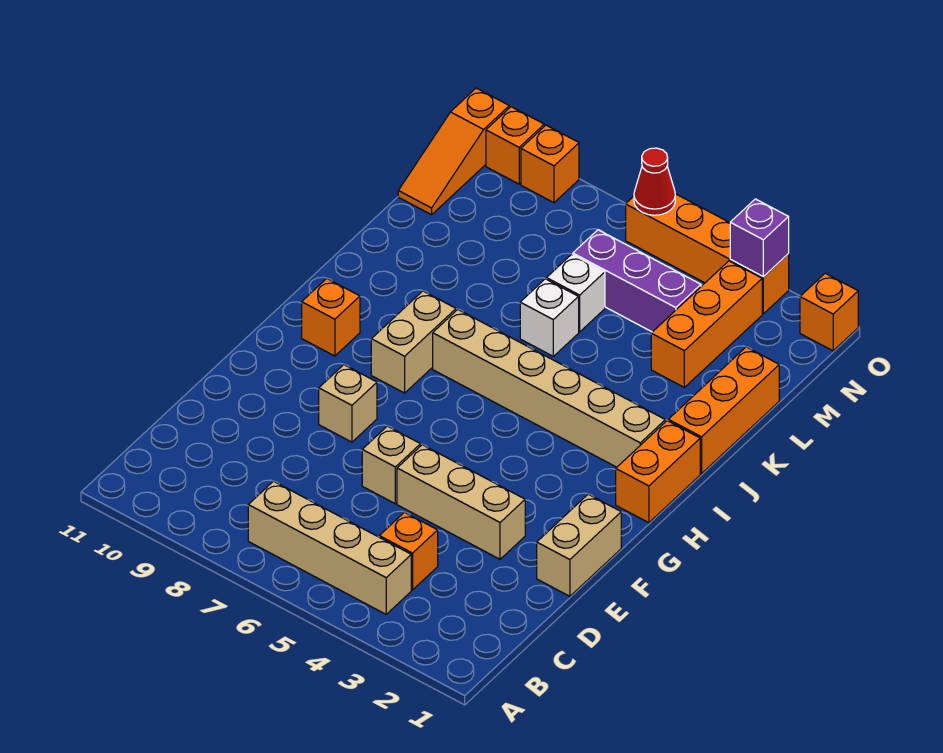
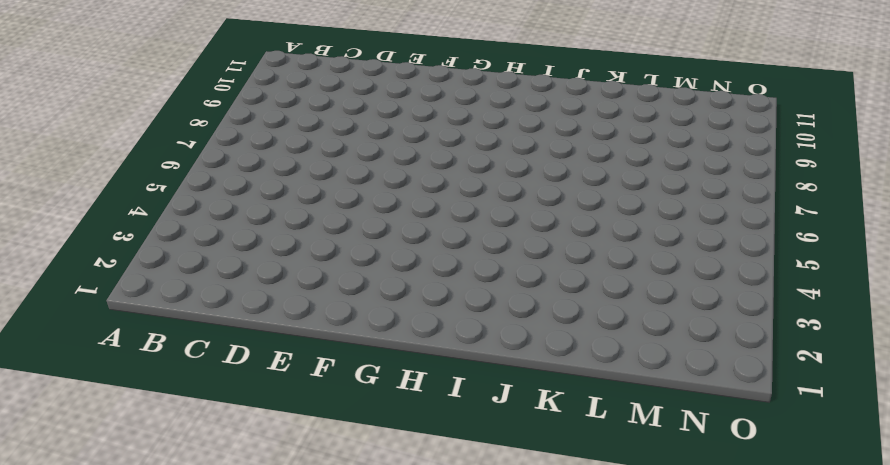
none -> tan brick B4:B7 level 1
none -> orange brick C4 level 1
none -> tan brick E1:F1 level 1

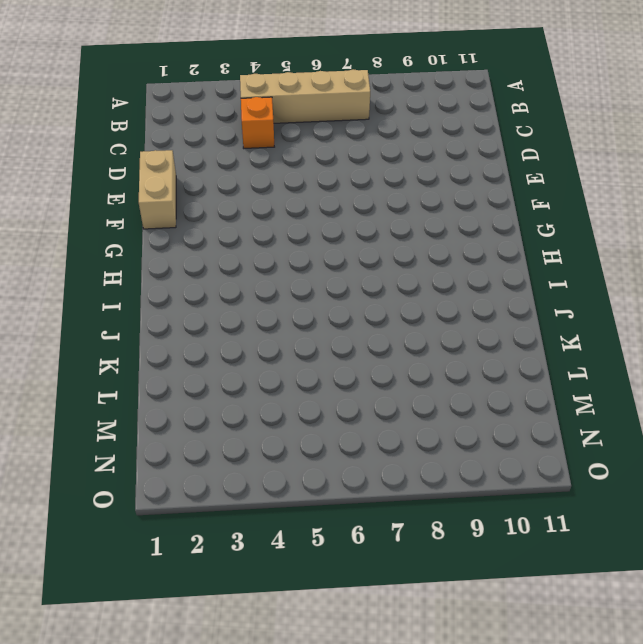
none -> tan brick E3:E5 level 1
none -> tan brick E6 level 1
none -> tan brick F8 level 1

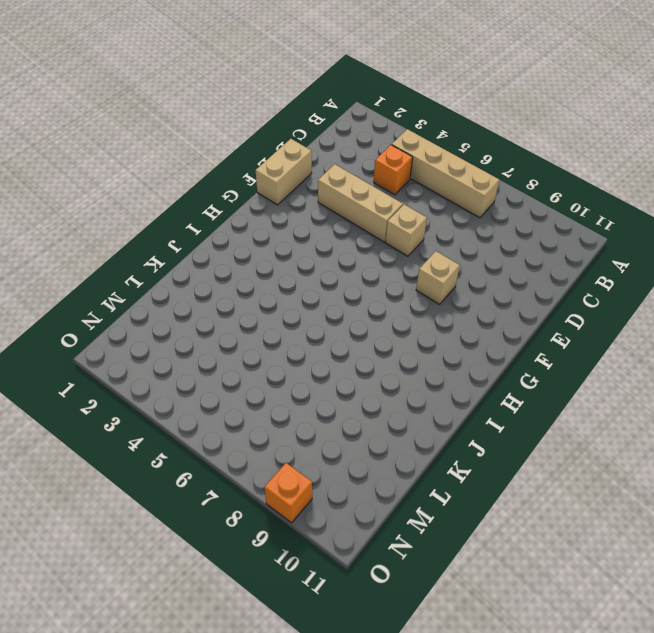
none -> orange brick H1:I1 level 1
none -> tan brick H8:I8 level 1
none -> orange brick H10 level 1

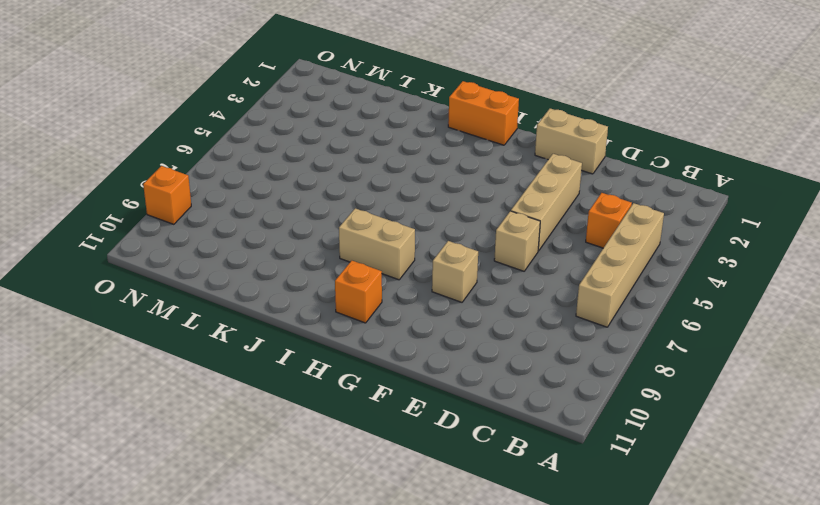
none -> tan brick I2:I7 level 1
none -> orange brick J1:L1 level 1
none -> white brick K6 level 1

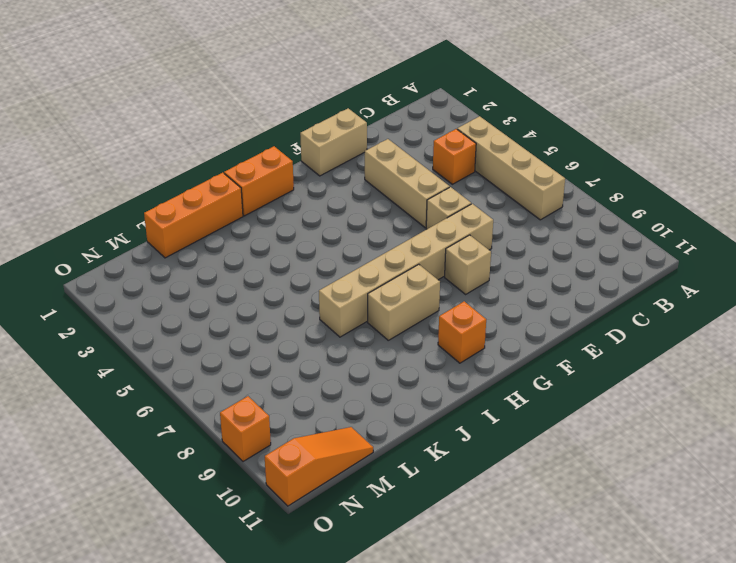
tan brick E7:J7 level 1 -> tan brick I2:I7 level 1
none -> white brick K6 level 1
none -> orange brick L3:N3 level 1
none -> white brick L6 level 1

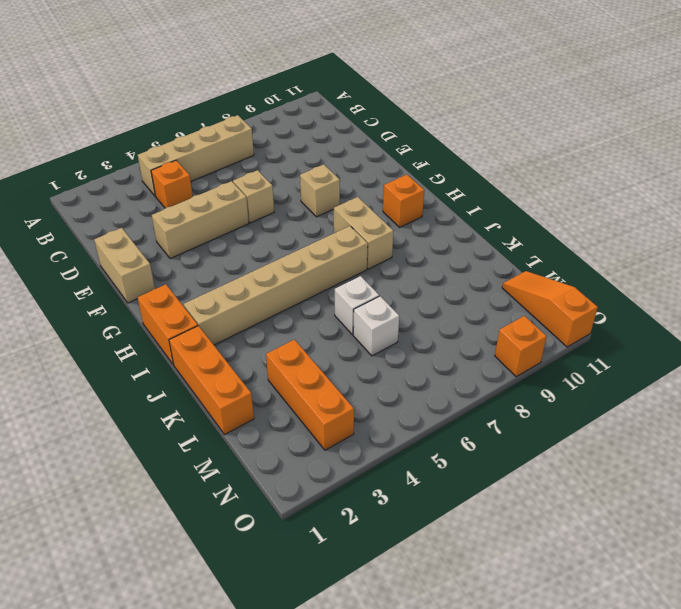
none -> purple brick M4:M6 level 1
none -> orange brick O1 level 1
none -> orange brick O3:O6 level 1

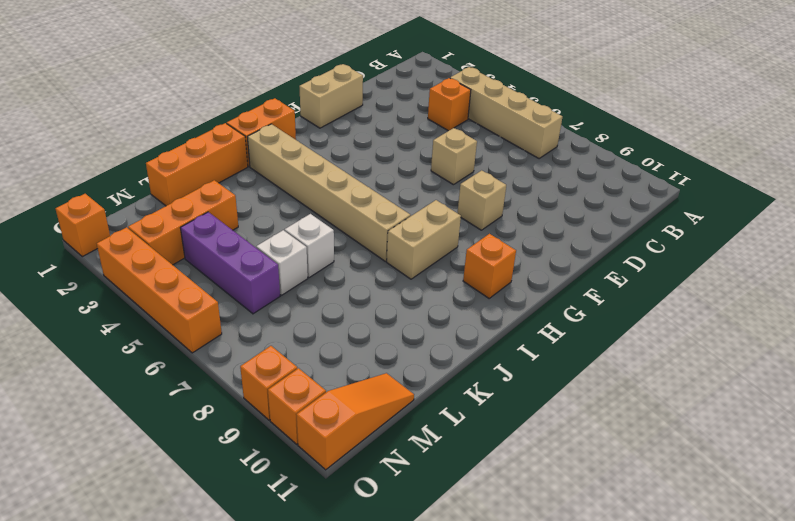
none -> tan brick E3:E5 level 1
none -> purple brick O3 level 2
none -> red cone O6 level 2

